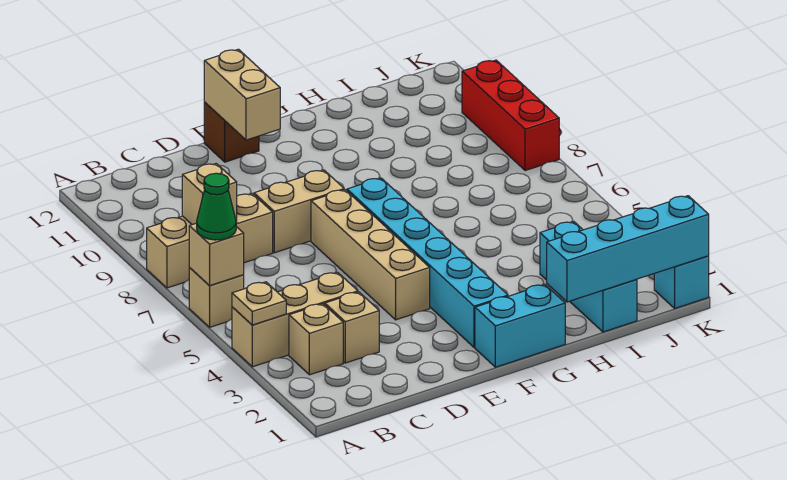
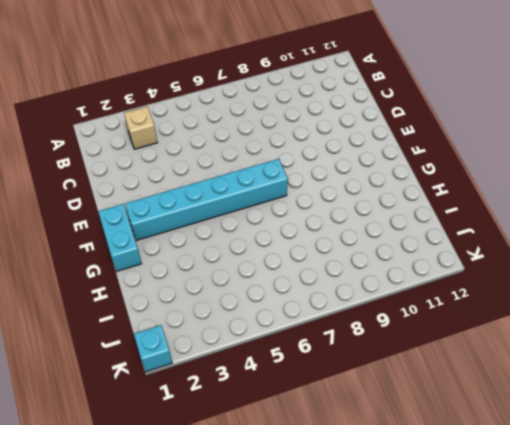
none -> tan brick A4:C4 level 1
none -> tan brick A6 level 1
none -> tan brick A8:C8 level 1

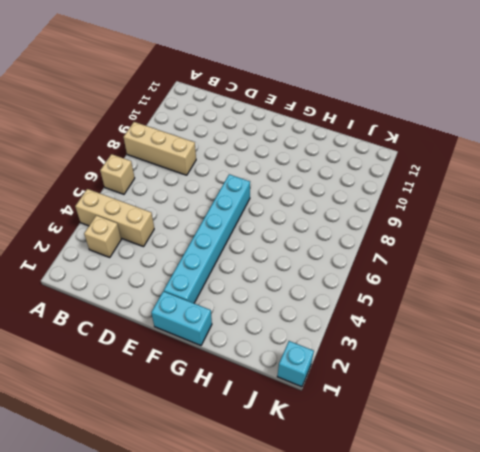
none -> tan brick C3 level 1
none -> tan brick D8:E8 level 1
none -> tan brick E4:E7 level 1

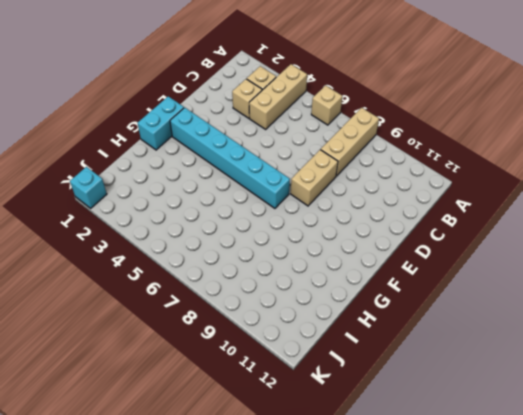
none -> tan brick E4:E7 level 1
none -> brown brick E12 level 1
none -> cyan brick I1:I3 level 1

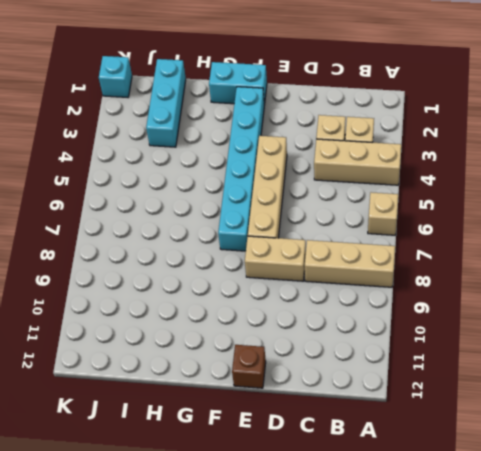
none -> red brick K8:K10 level 1
none -> tan plate A4 level 2
none -> tan brick A6 level 2

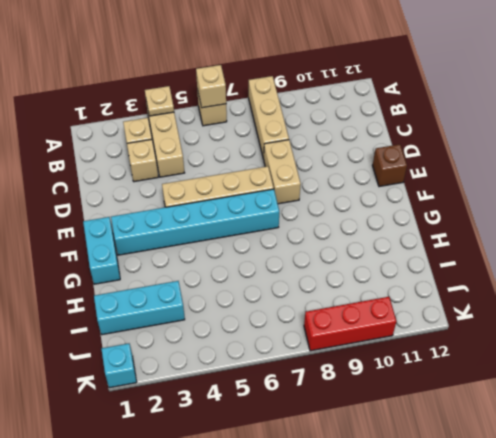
none -> tan brick B8 level 2
none -> tan brick E11:E12 level 2
none -> cyan brick H1:K1 level 2

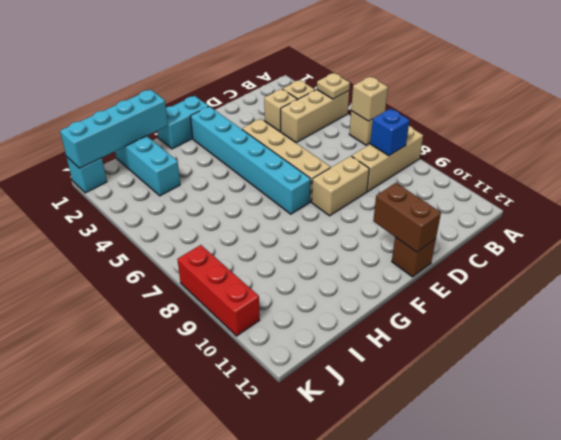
blue brick B8 level 2 -> tan brick B8 level 2
brown brick E11:E12 level 2 -> tan brick E11:E12 level 2
none -> green cone A6 level 3

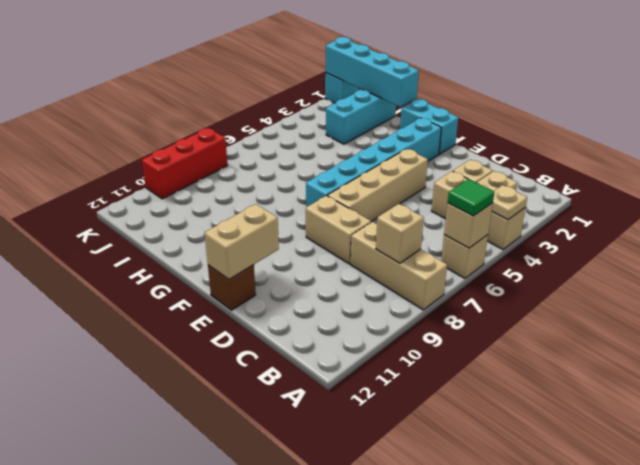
green tile A6 level 3 -> green cone A6 level 3

